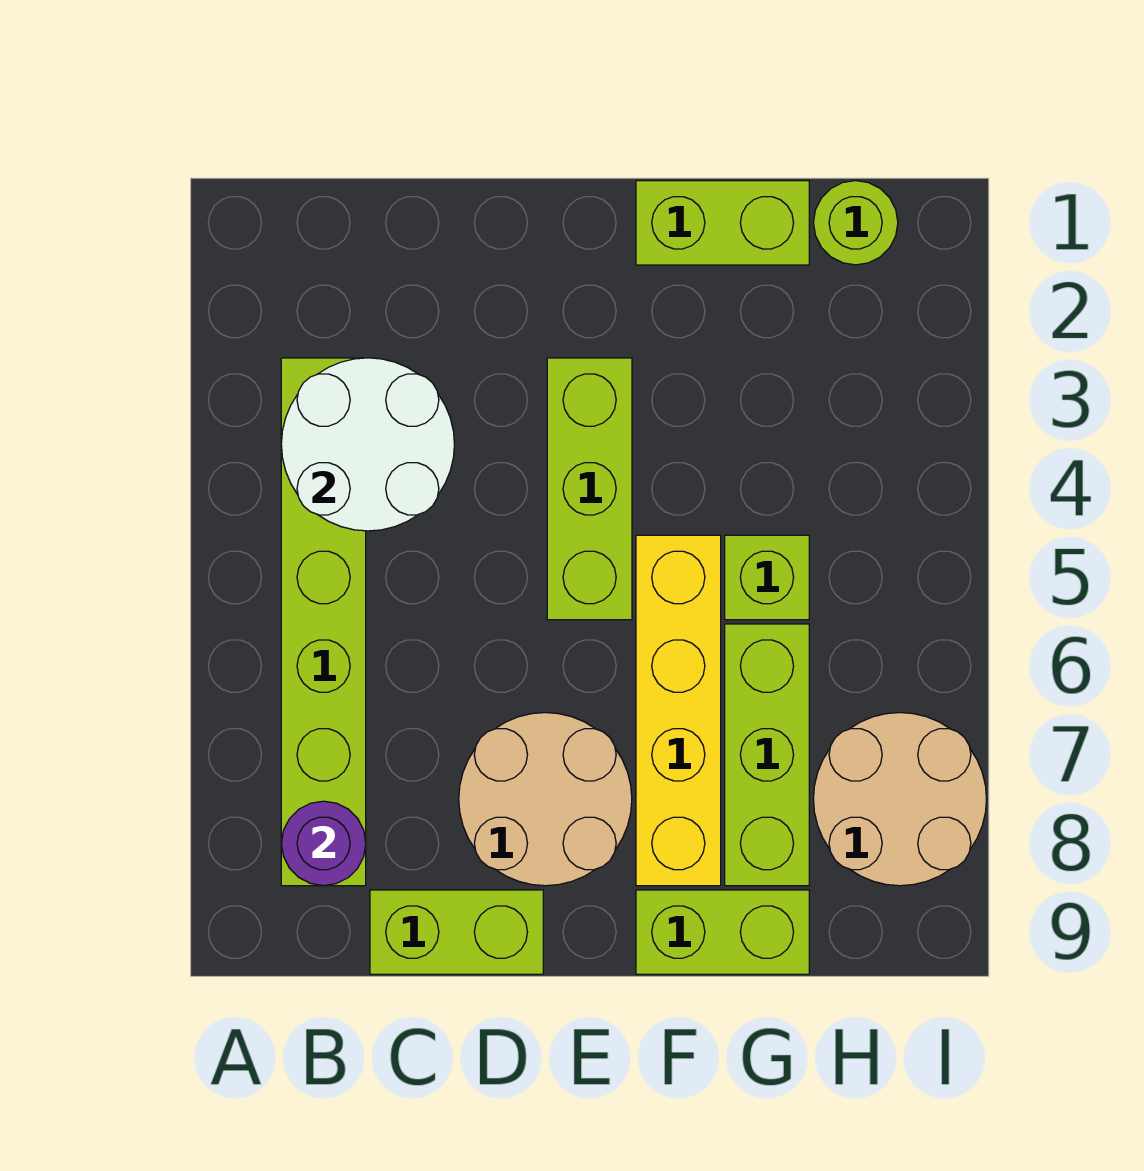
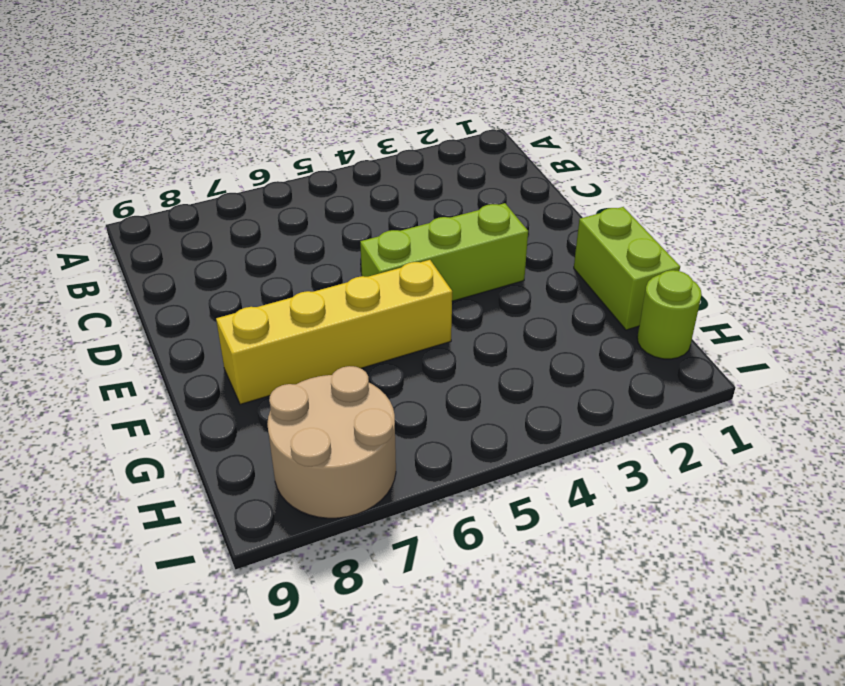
none -> lime brick B3:B8 level 1
none -> lime brick C9:D9 level 1
none -> tan round brick D7:E8 level 1

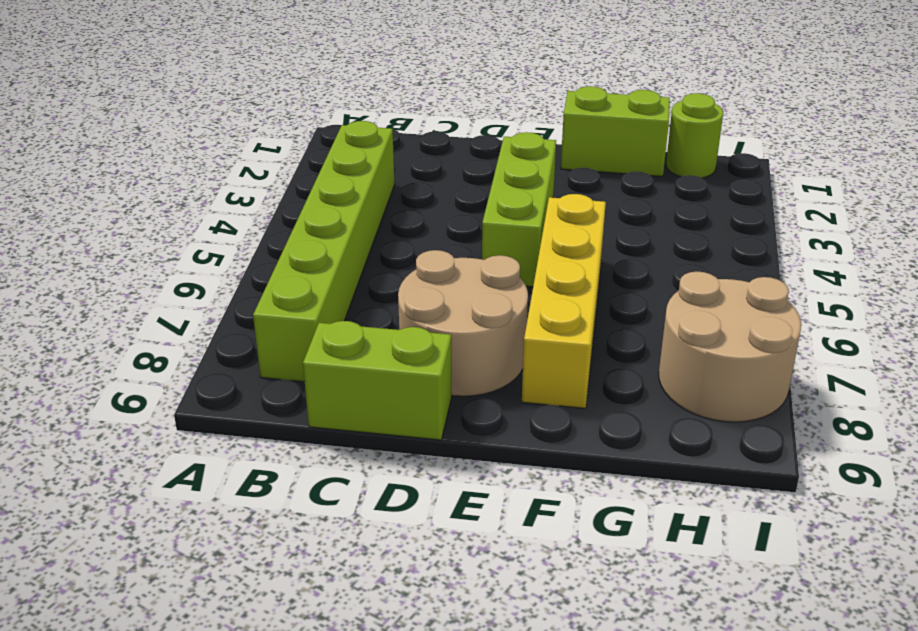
none -> lime brick F9:G9 level 1
none -> lime brick G5 level 1
none -> lime brick G6:G8 level 1

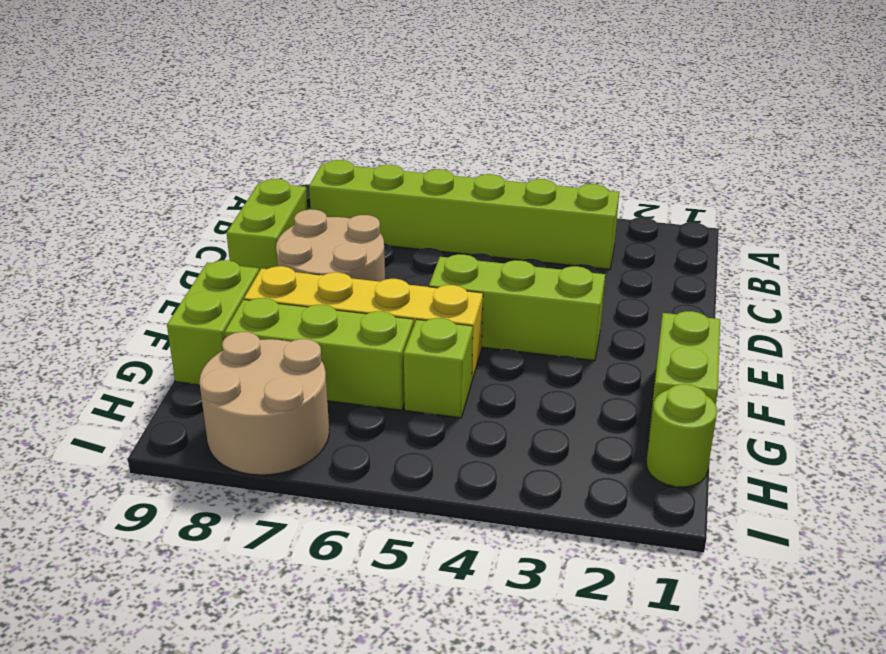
none -> white round brick B3:C4 level 2
none -> purple round brick B8 level 2

